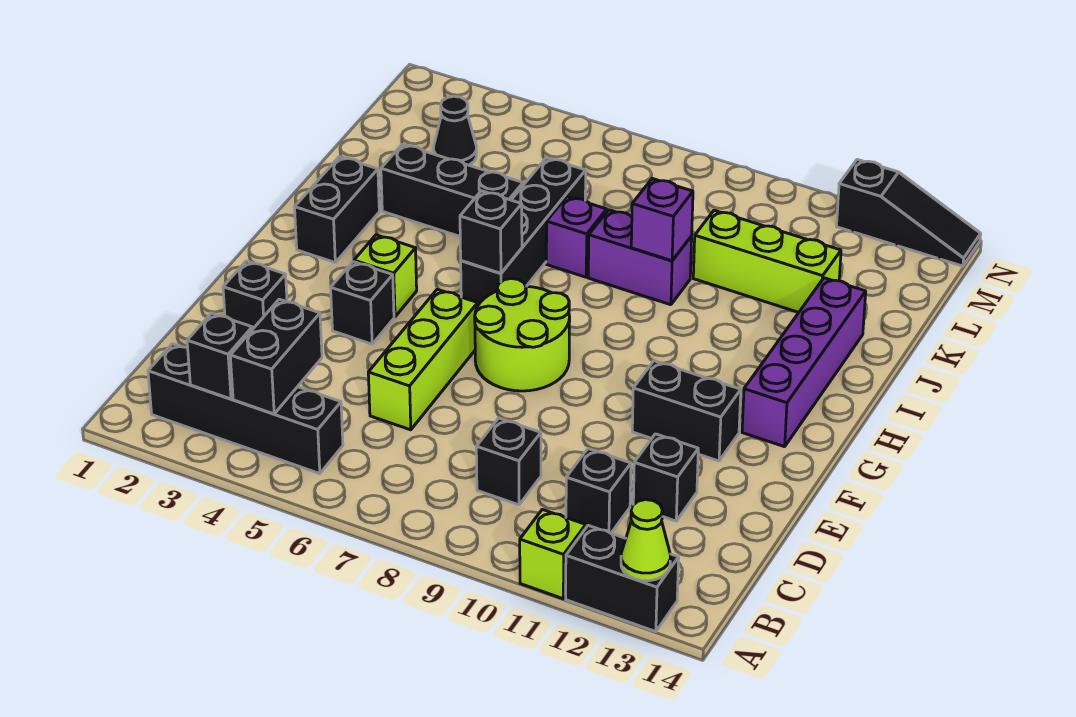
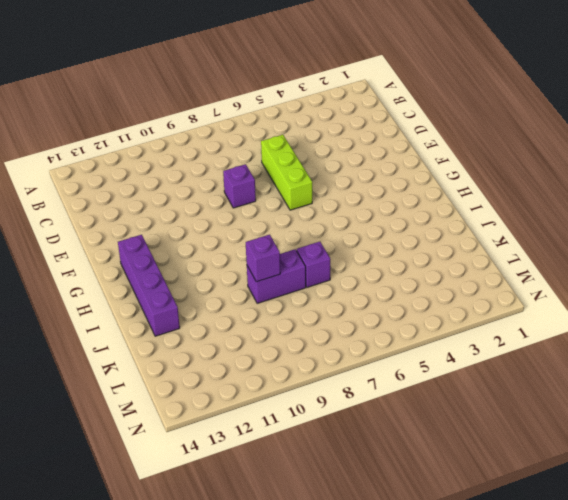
purple brick E8 level 1 -> none
none -> lime brick A11 level 1
none -> black brick A12:A13 level 1
none -> black brick B2:B5 level 1

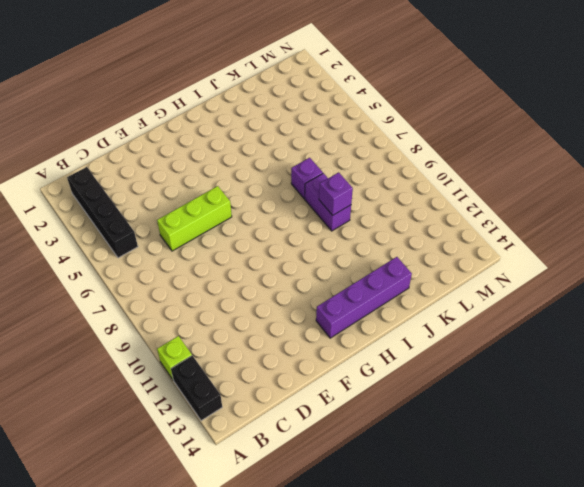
none -> black brick C9 level 1
none -> black brick C11 level 1
none -> black brick D12 level 1

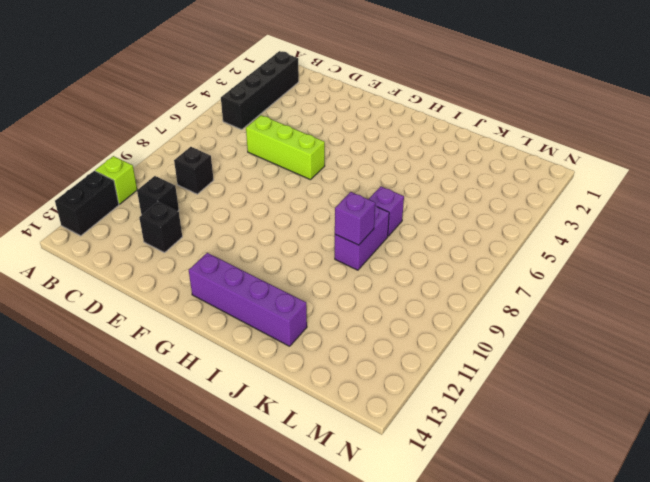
none -> black brick E2 level 1
none -> black brick F4 level 1
none -> lime round brick F7:G8 level 1

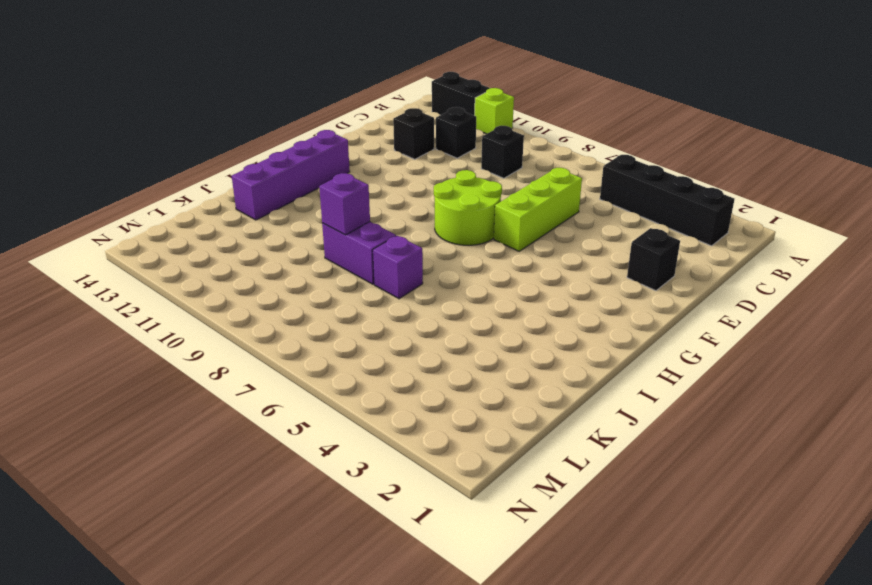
none -> black brick F4 level 1
none -> black brick F11:F12 level 1
none -> lime brick G4 level 1

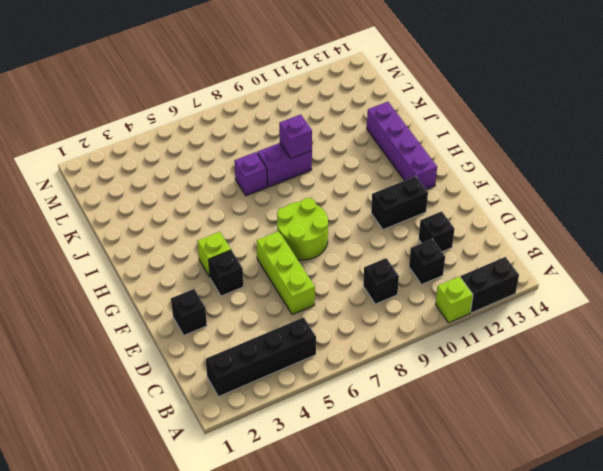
none -> black brick H2:I2 level 1
none -> black brick H6:K6 level 1
none -> black brick J3:J5 level 1

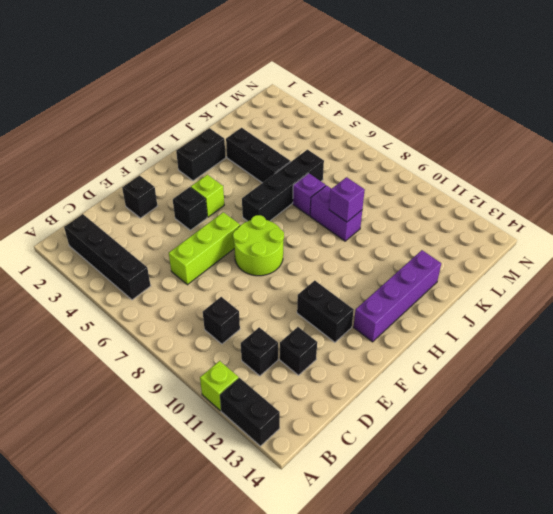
none -> lime brick K10:K12 level 1
none -> black cone L3 level 1
none -> black slope N12:N14 level 1 top 12

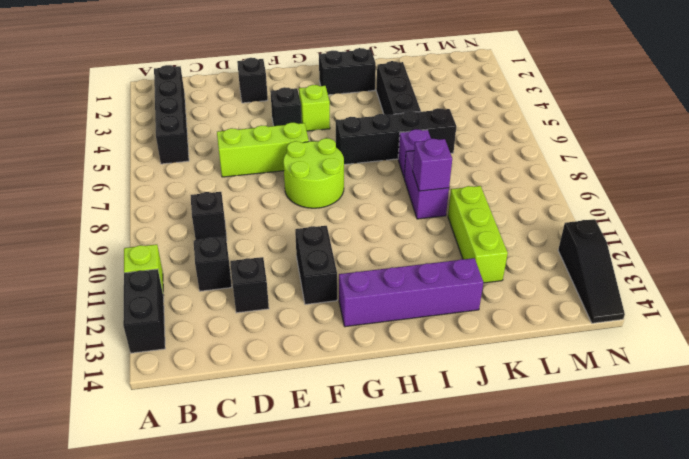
none -> black cone L3 level 1
none -> lime cone A13 level 2
none -> black brick B3 level 2

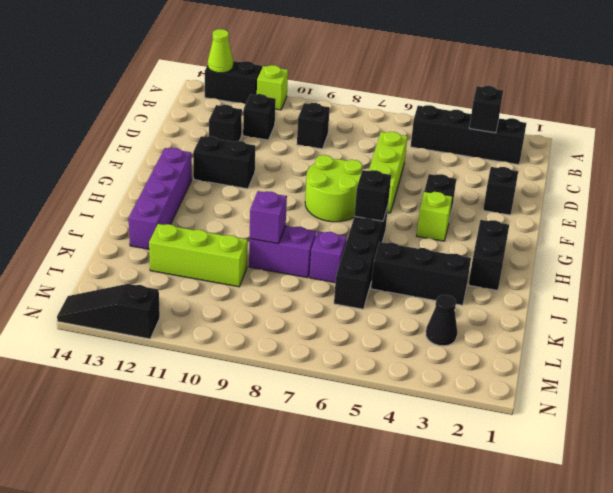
none -> black brick B4:C4 level 2

